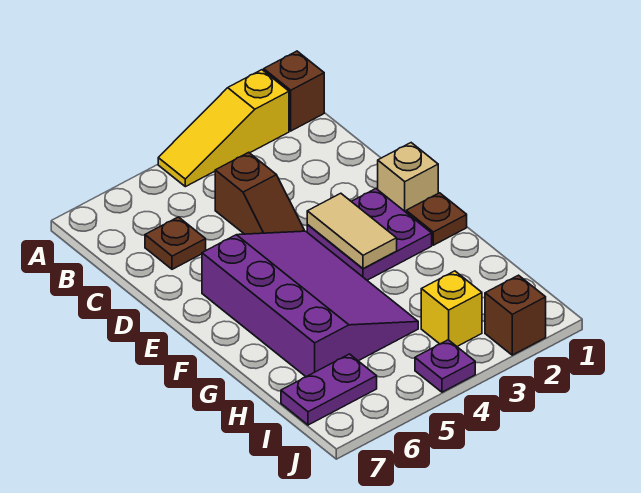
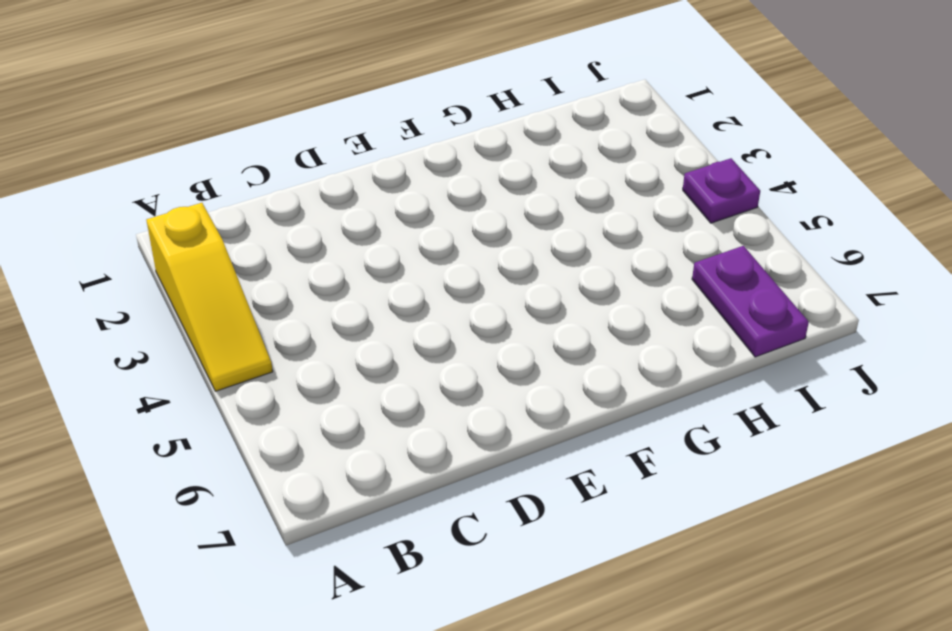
none -> brown brick A1 level 1
none -> brown slope C4:D4 level 1 top C
none -> brown plate C6 level 1

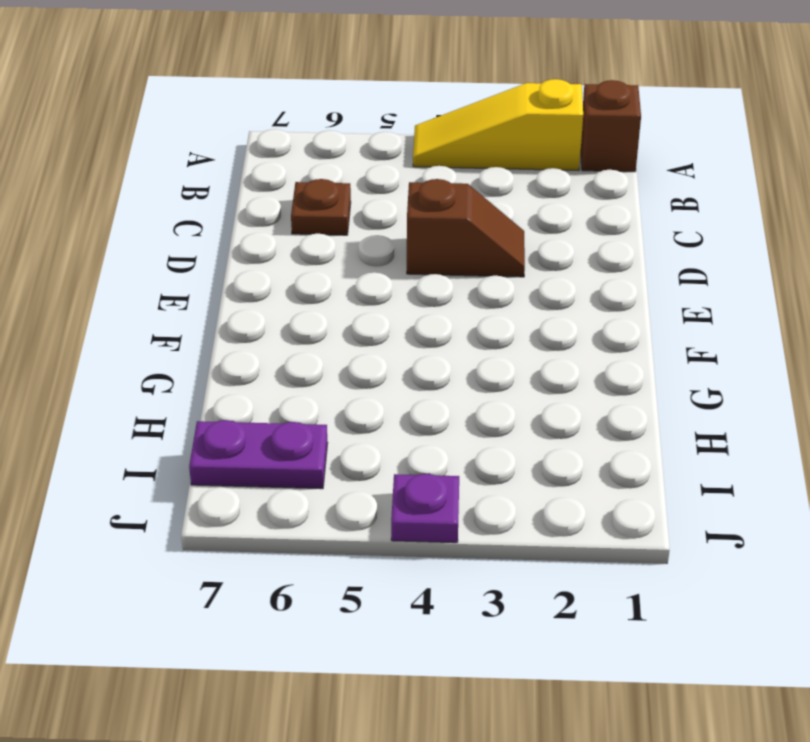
brown slope D3:D4 level 1 top 4 -> brown slope C4:D4 level 1 top C
none -> tan brick E1 level 1
none -> purple plate E2:F3 level 1
none -> purple slope E4:H6 level 1 top 6

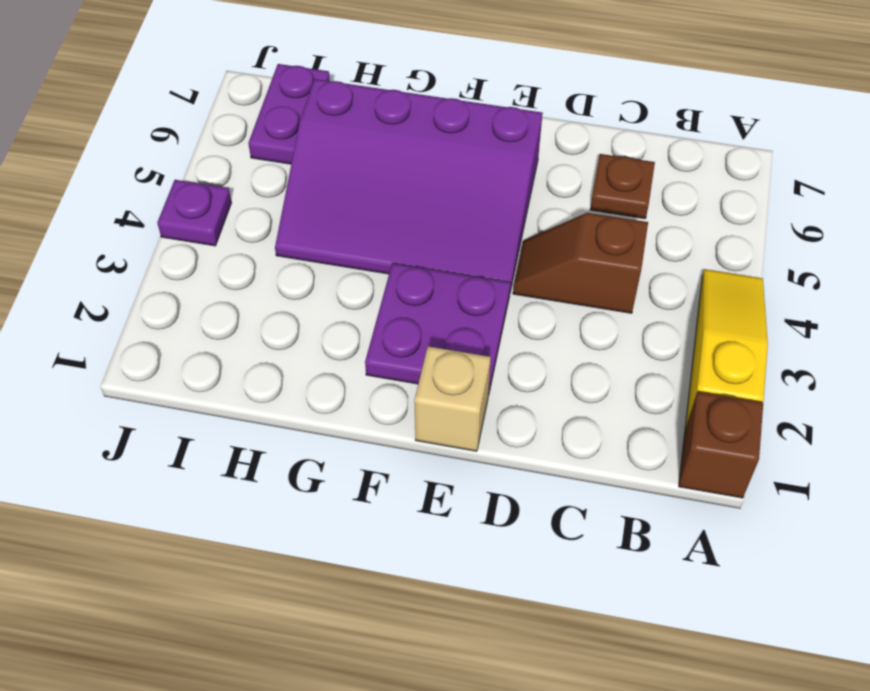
none -> brown plate F1 level 1
none -> yellow brick I3 level 1
none -> brown brick J2 level 1

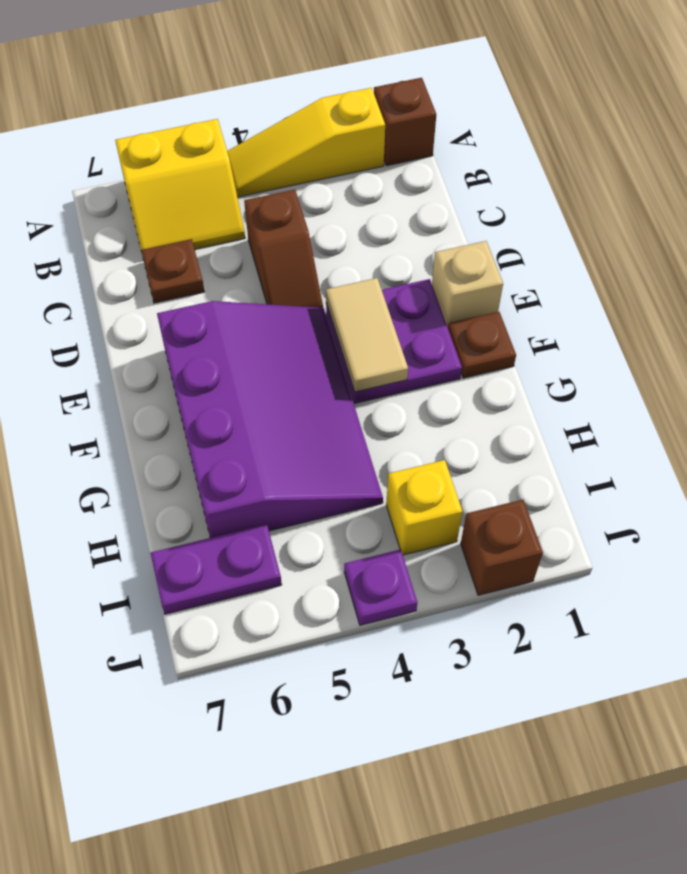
yellow slope A5:B6 level 1 top A -> none

